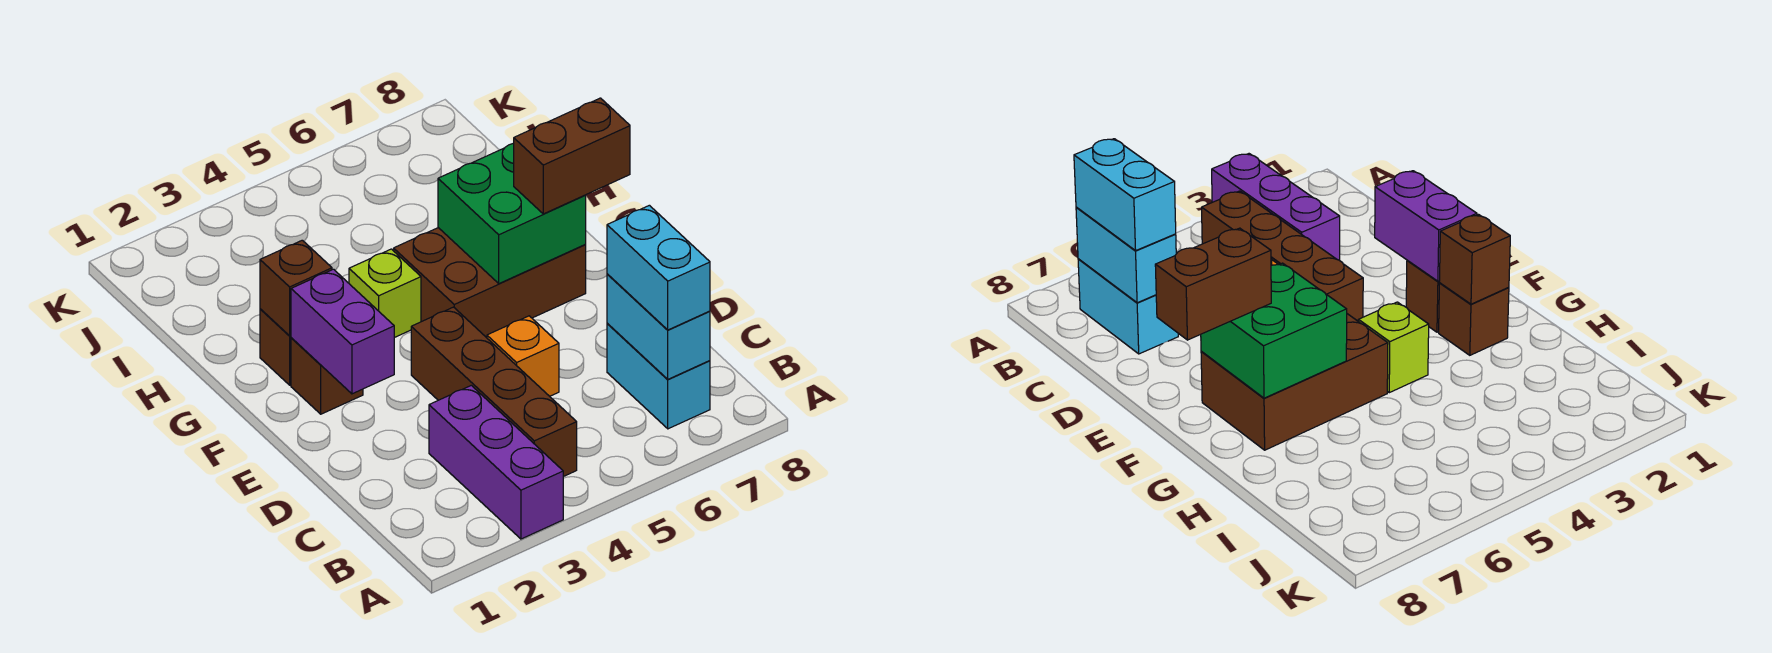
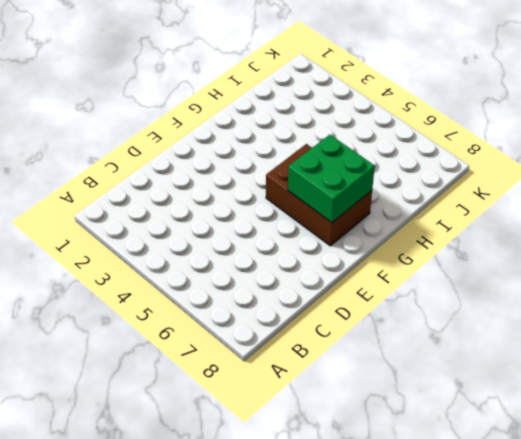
none -> purple brick A3:C3 level 1
none -> brown brick B4:E4 level 1
none -> cyan brick B7:C7 level 1

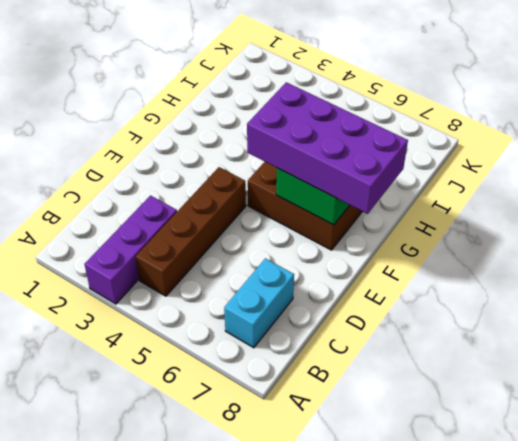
purple brick F5:G8 level 3 -> brown brick F7:F8 level 3
none -> orange brick D5 level 1
none -> brown brick F2 level 1
none -> brown brick G2 level 1

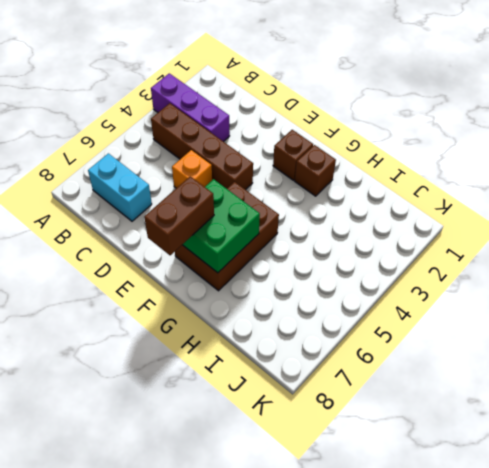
none -> lime brick G4 level 1
none -> cyan brick B7:C7 level 2
none -> purple brick E2:F2 level 2

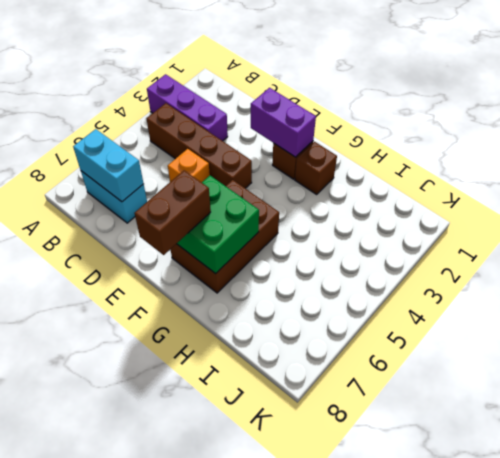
none -> lime brick G4 level 1
none -> brown brick G2 level 2
none -> cyan brick B7:C7 level 3

